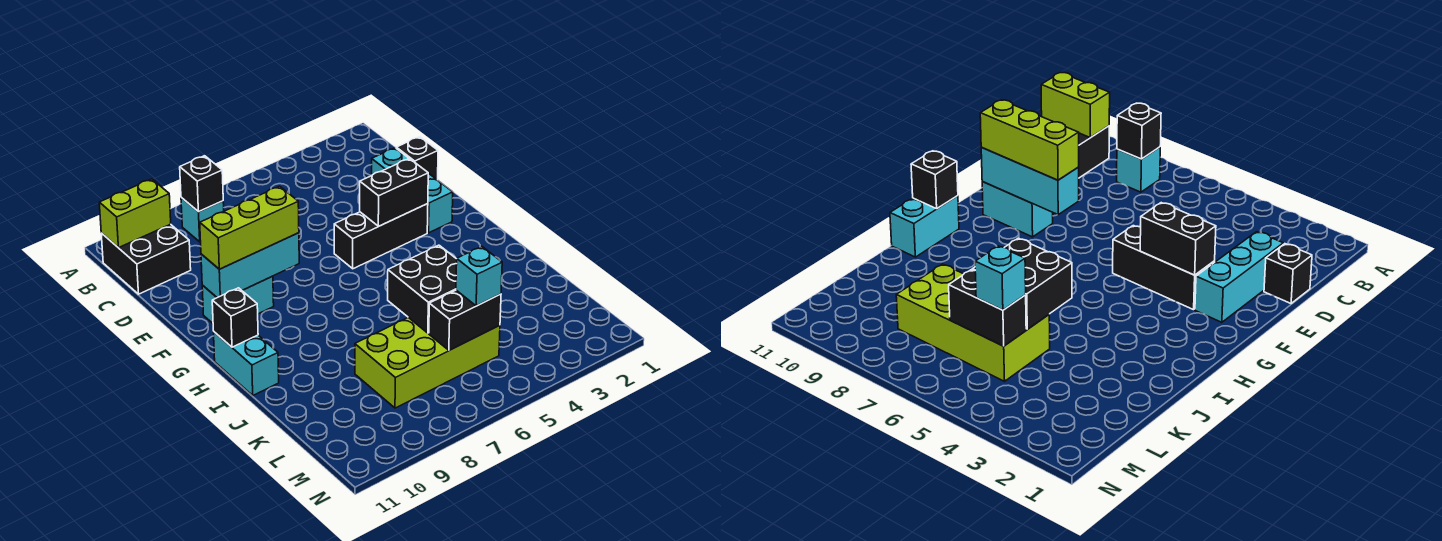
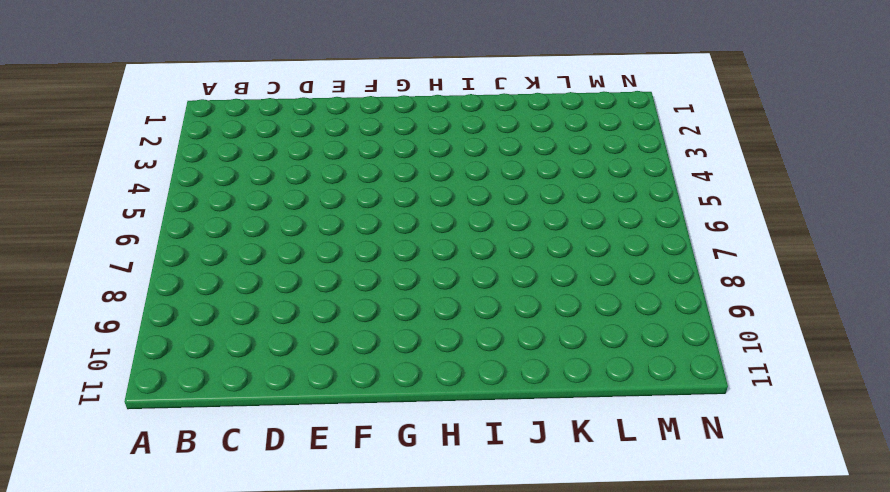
none -> cyan brick B8 level 1
none -> black brick B10:C11 level 1
none -> black brick D1 level 1

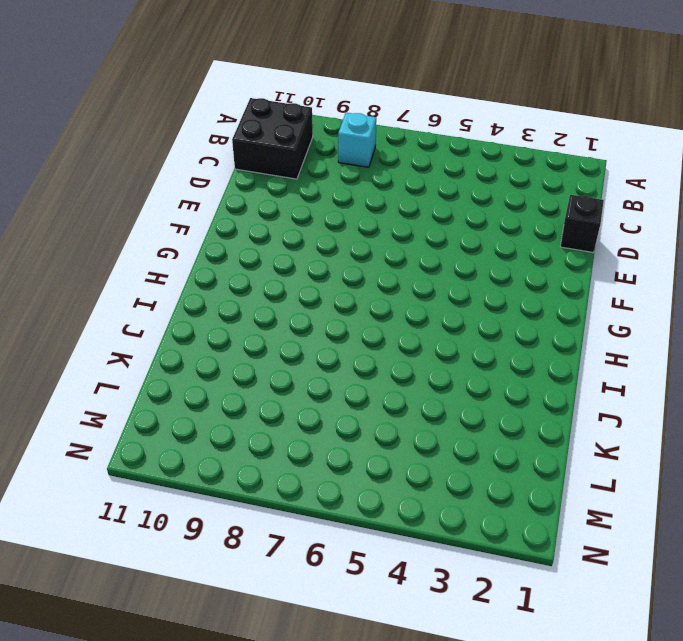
none -> cyan brick D2:F2 level 1
none -> black brick F3:F5 level 1
none -> cyan brick F9:F10 level 1

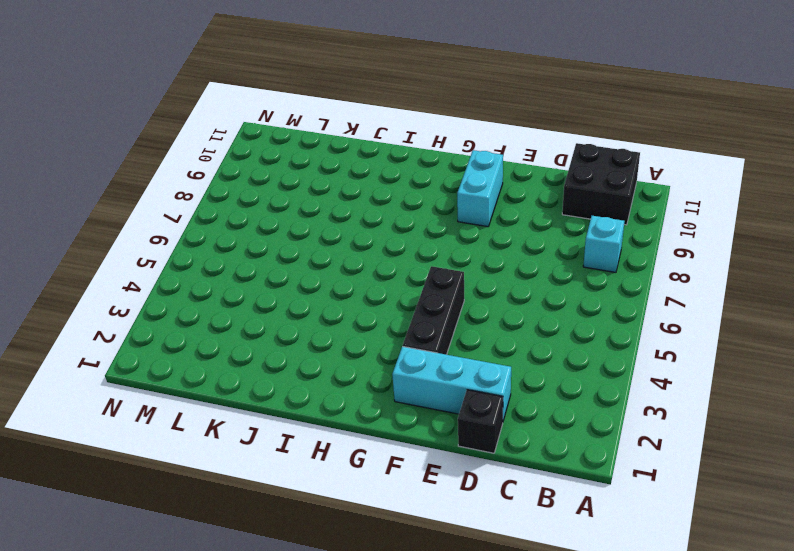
none -> cyan brick H11:I11 level 1
none -> lime brick K5:L8 level 1
none -> black brick B8 level 2

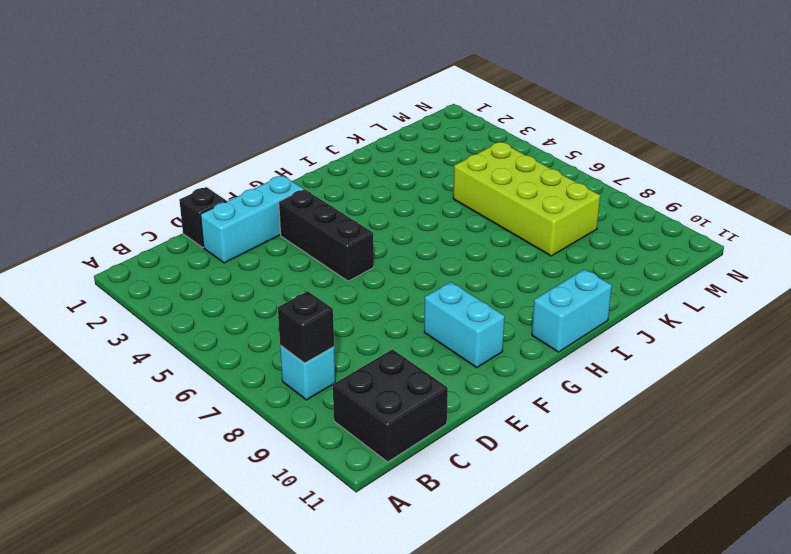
none -> lime brick B10:B11 level 2
none -> black brick F3:F4 level 2
none -> cyan brick F8:F10 level 2

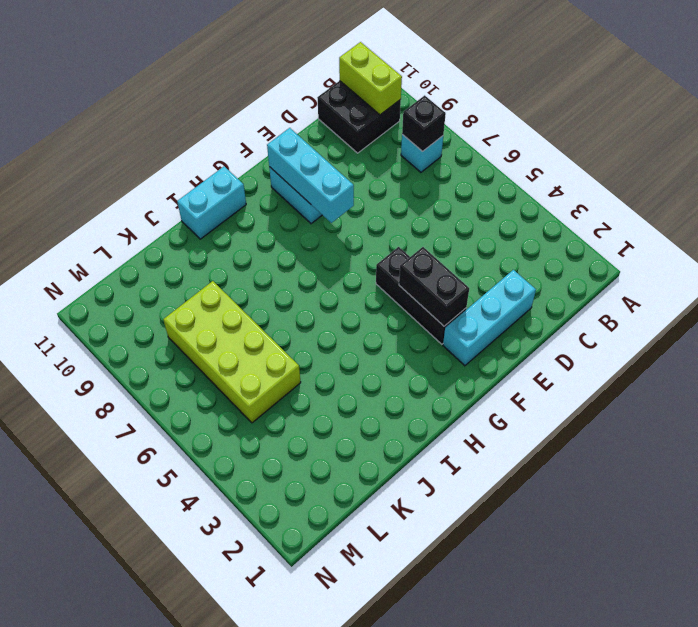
none -> black brick D1 level 1
none -> black brick H11 level 2
none -> black brick J5:K6 level 2

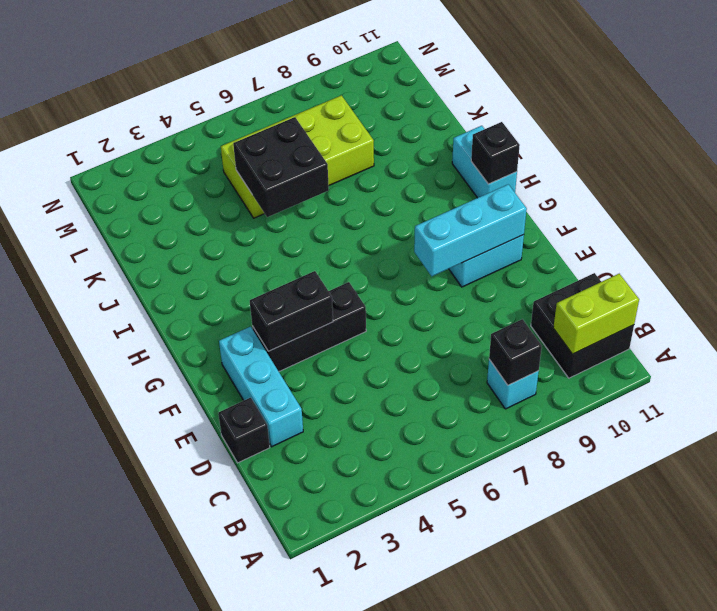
none -> black brick L5:L6 level 2
none -> lime brick F8:F10 level 3
none -> cyan brick L5 level 3

